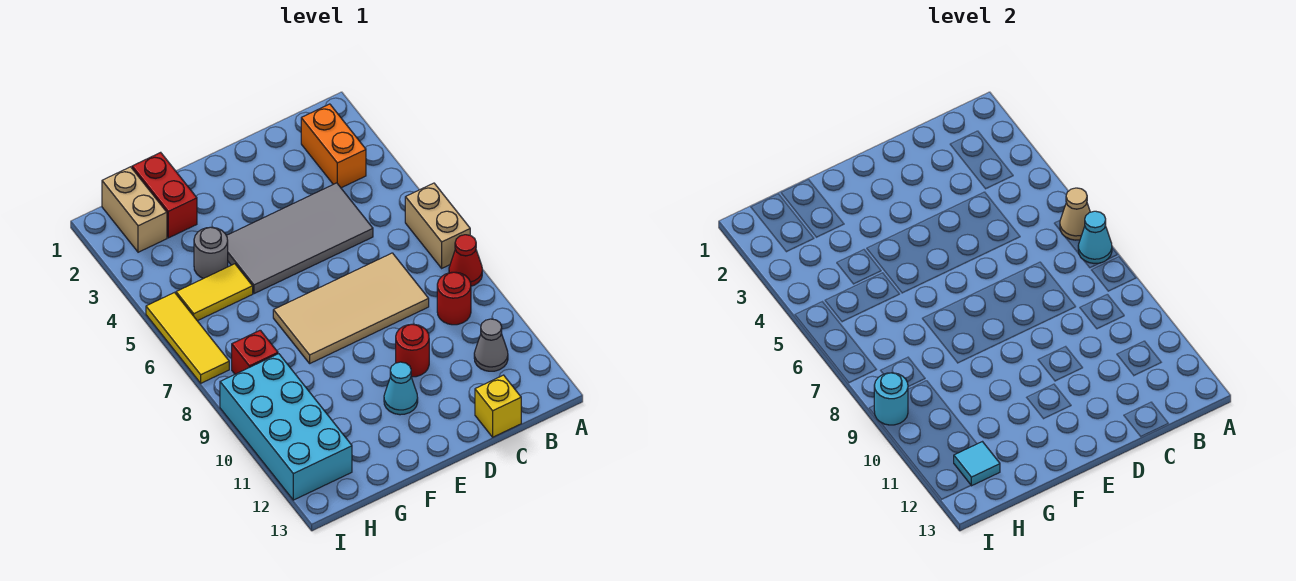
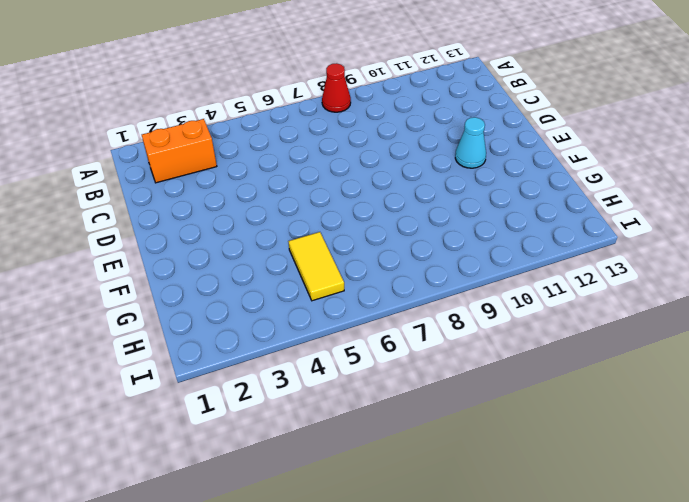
none -> tan brick A6:A7 level 1
none -> red round brick B9 level 1
none -> grey cone B11 level 1

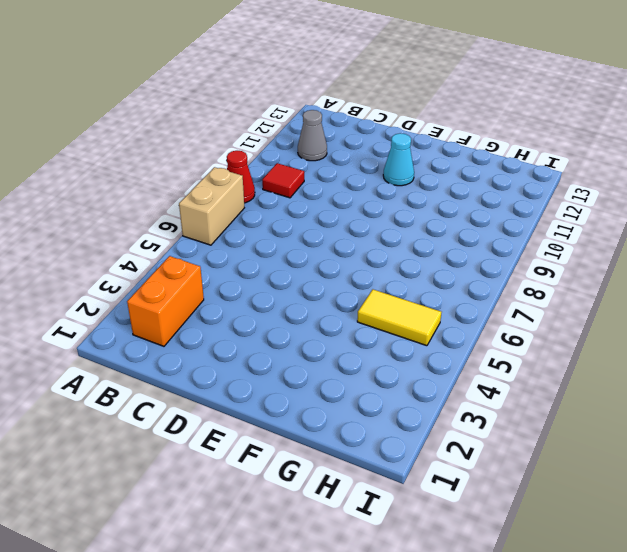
red tile B9 level 1 -> red round brick B9 level 1
none -> grey tile C4:F5 level 1
none -> tan tile C7:F8 level 1
none -> yellow brick C13 level 1

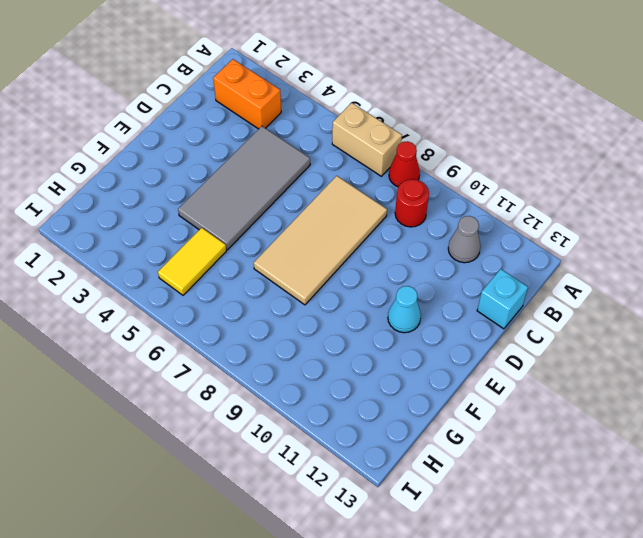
cyan brick C13 level 1 -> yellow brick C13 level 1
none -> red round brick D10 level 1
none -> red brick G1:G2 level 1
none -> grey round brick G4 level 1

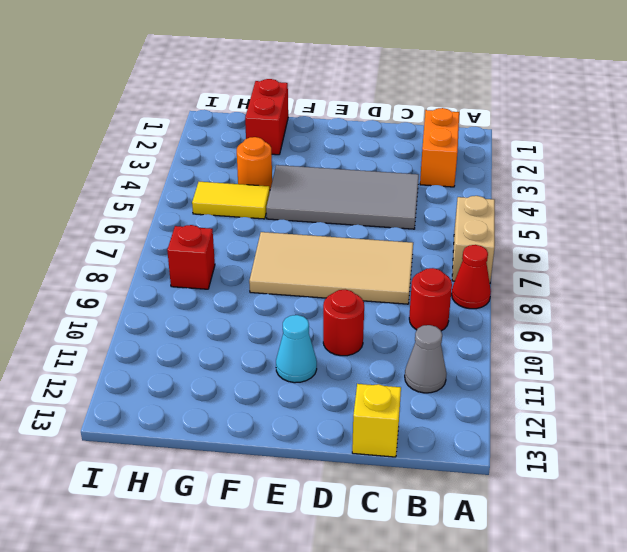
orange round brick G4 level 1 -> grey round brick G4 level 1
none -> tan brick H1:H2 level 1
none -> cyan brick H9:I12 level 1
none -> yellow tile I5:I7 level 1

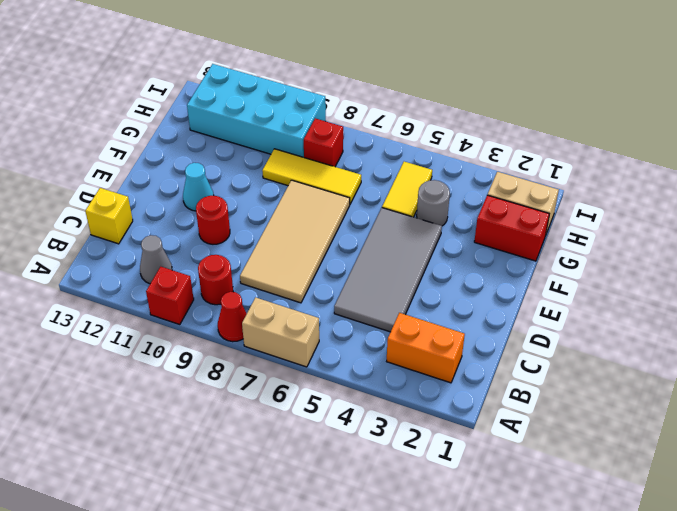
red brick A10 level 1 -> none
yellow tile G7:G9 level 1 -> yellow tile I5:I7 level 1
none -> tan cone A6 level 2
none -> cyan cone A7 level 2
none -> cyan tile H12 level 2

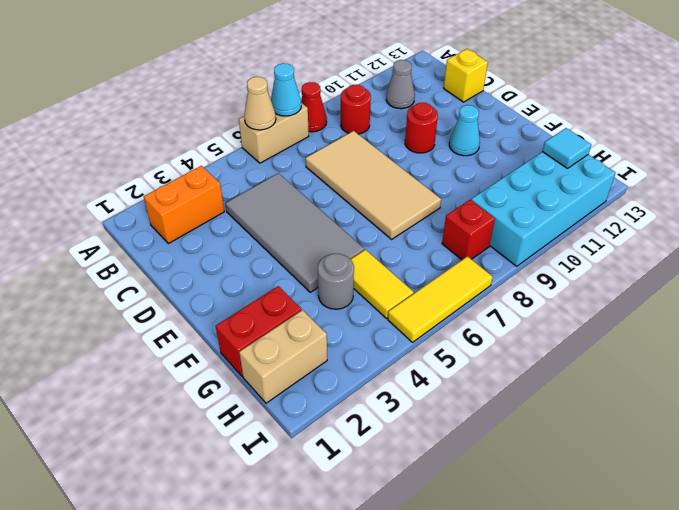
none -> cyan round brick I9 level 2

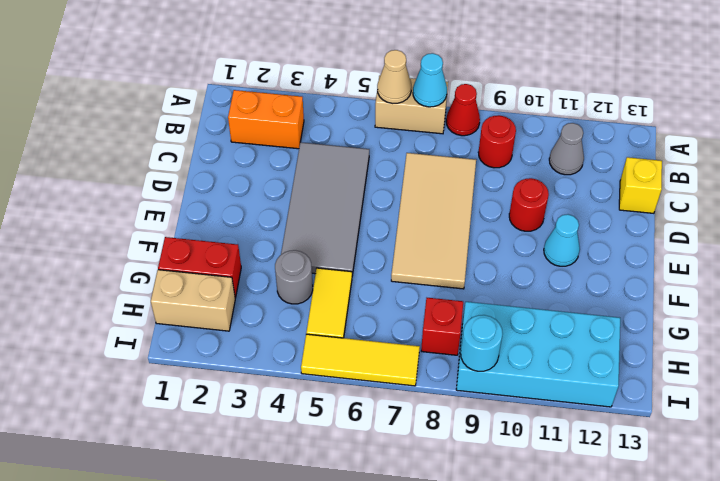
none -> cyan tile H12 level 2

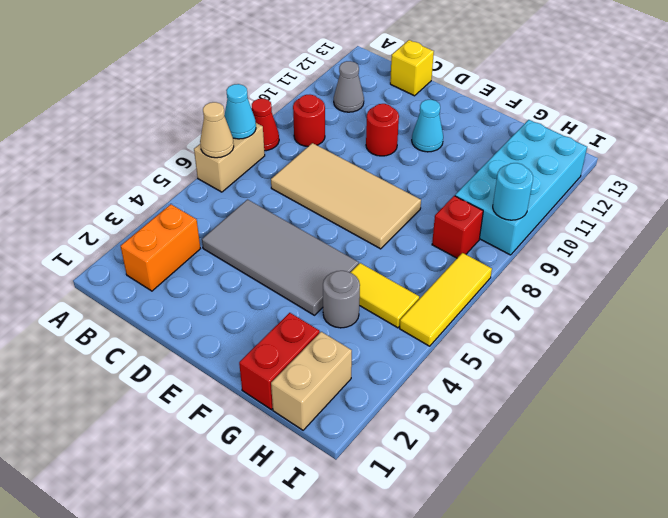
none -> cyan tile H12 level 2

